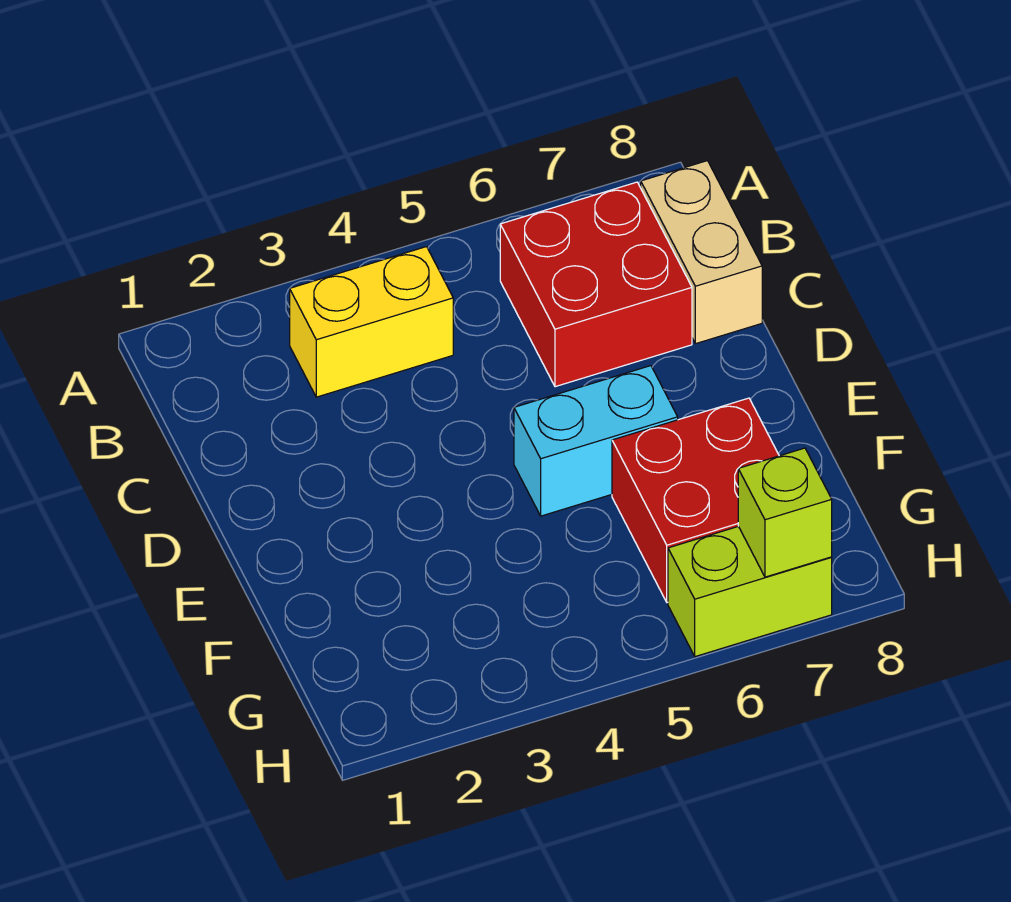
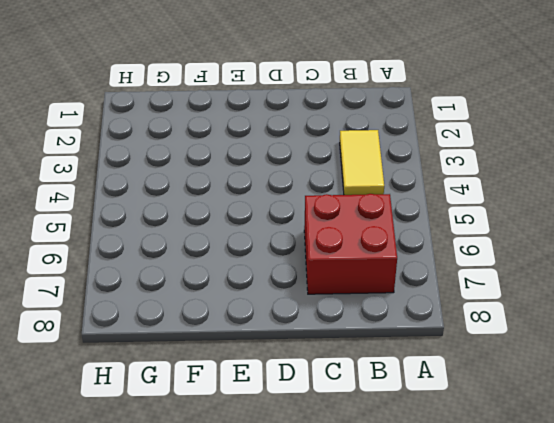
yellow tile B3:B4 level 1 -> yellow brick B3:B4 level 1
none -> tan brick B8:C8 level 1
none -> cyan brick E5:E6 level 1

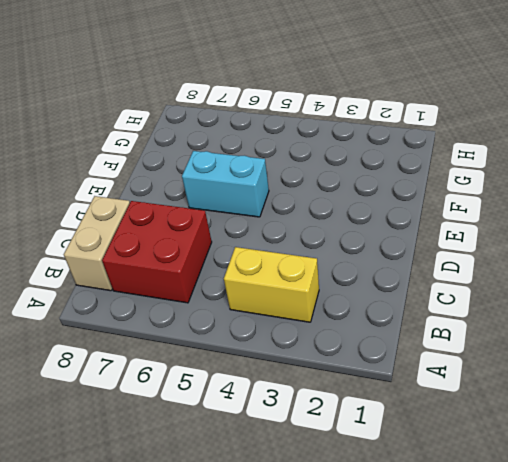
none -> red brick F6:G7 level 1
none -> lime brick H6:H7 level 1

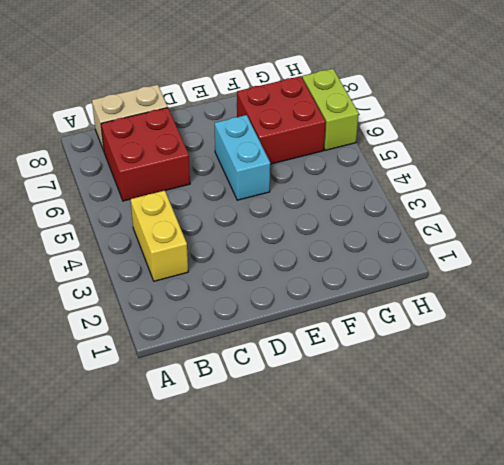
none -> lime brick H7 level 2

